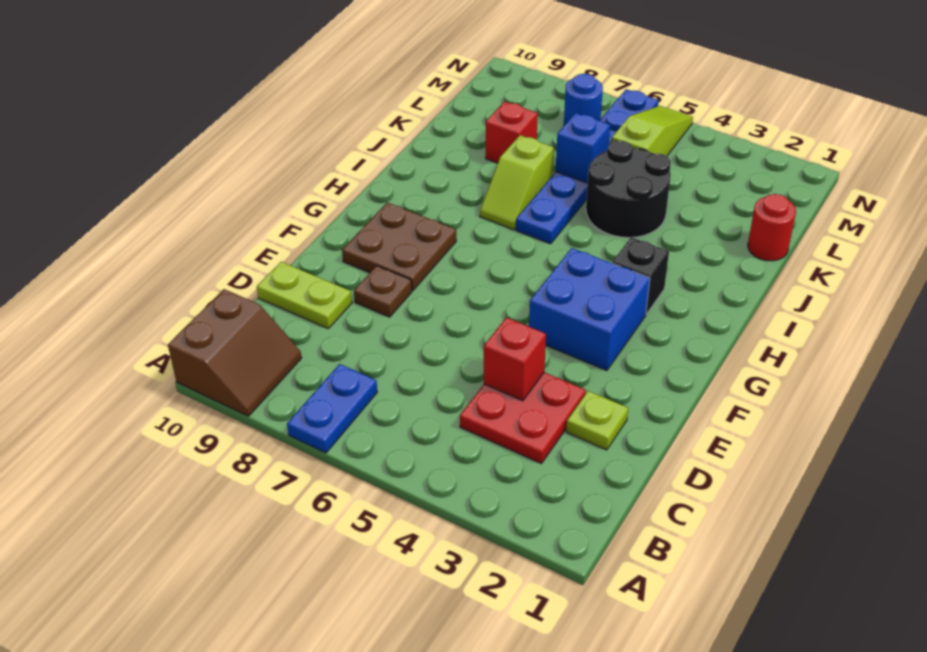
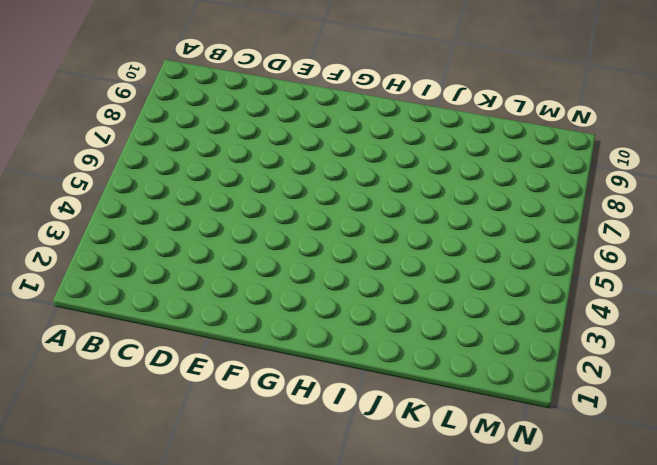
none -> blue plate A7:B7 level 1
none -> brown slope A9:B10 level 1 top 10
none -> red plate C3:D4 level 1

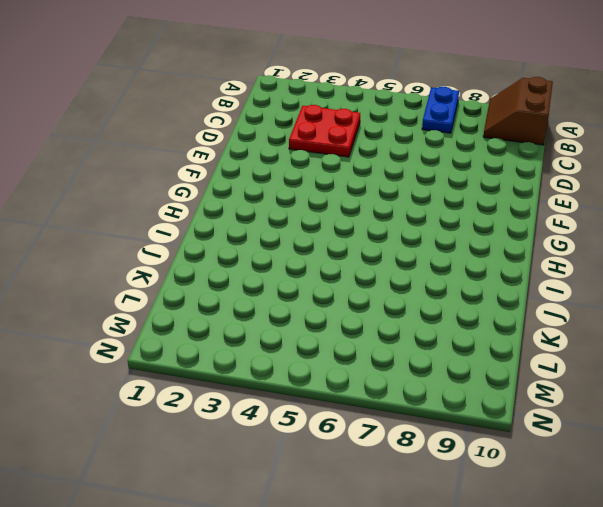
none -> lime plate D2 level 1
none -> lime plate D9:D10 level 1
none -> brown plate E8 level 1

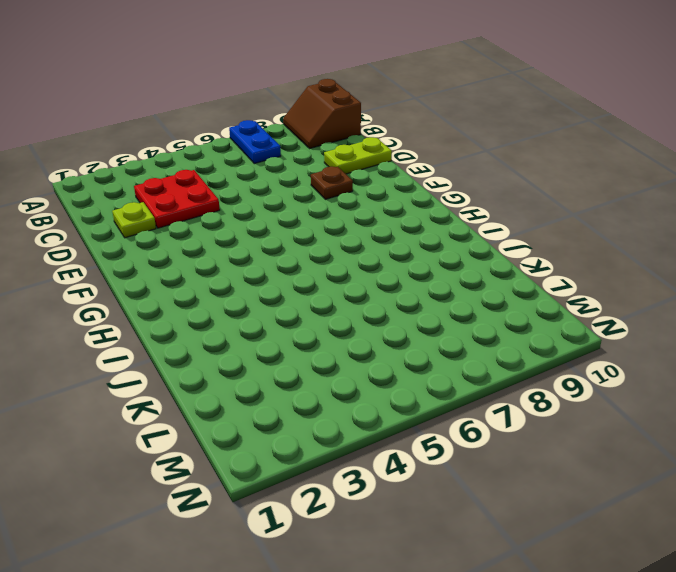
none -> blue brick F3:G4 level 1
none -> brown plate F8:G9 level 1
none -> black brick H3 level 1

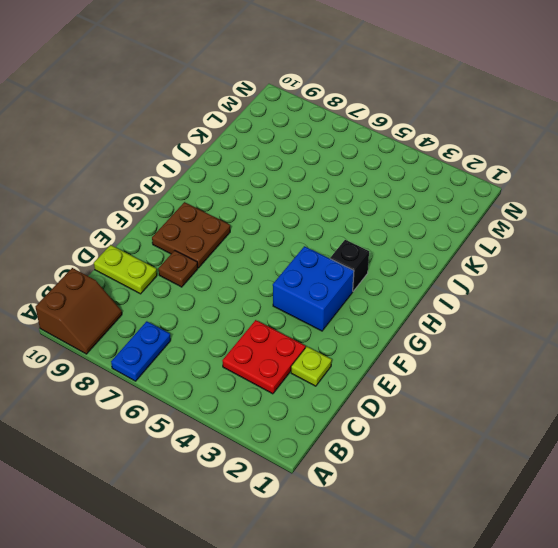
none -> blue plate I6:N6 level 1
none -> lime slope I7:J7 level 1 top J
none -> black round brick J4:K5 level 1

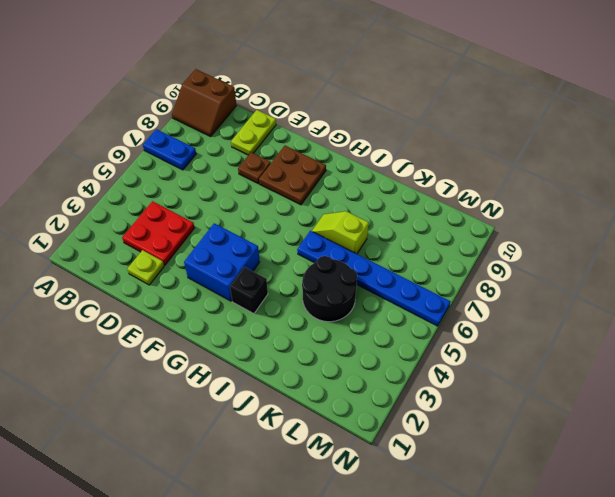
none -> red round brick K1 level 1
none -> red brick K8 level 1
none -> lime slope L5:N5 level 1 top L

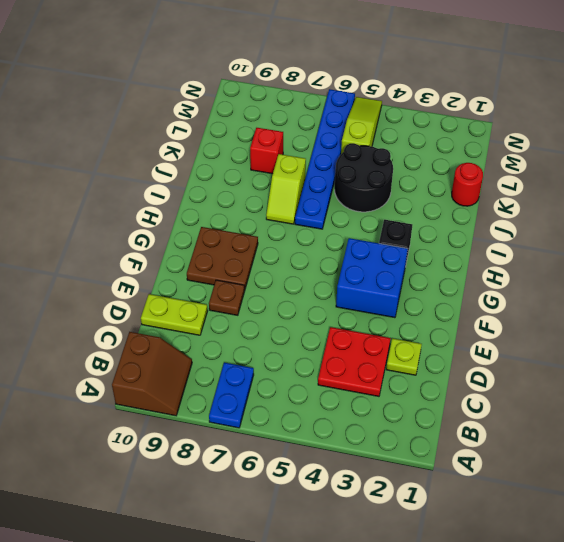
none -> blue round brick M7 level 1
none -> red brick D4 level 2
none -> blue brick K6 level 2

